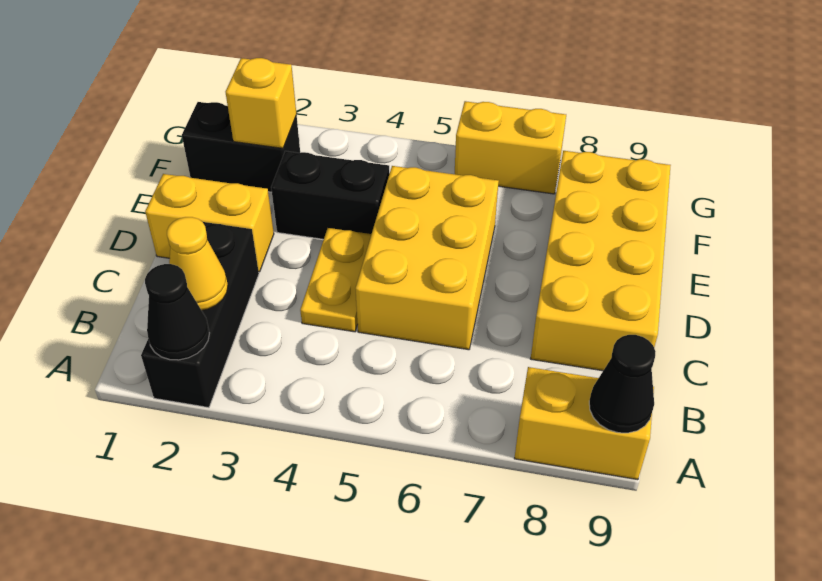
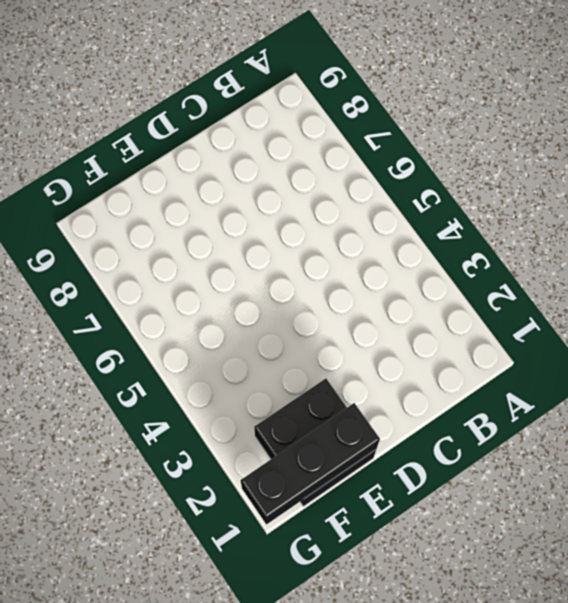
black brick E1:F2 level 1 -> black brick F1:F2 level 1
black brick E1:G1 level 2 -> black brick A2:C2 level 1
none -> yellow brick A8:A9 level 1
none -> yellow plate C4:D4 level 1
none -> yellow brick C5:E6 level 1

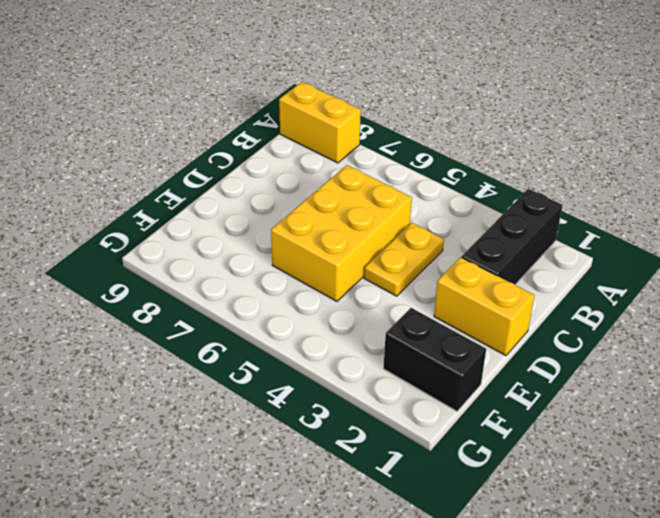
none -> yellow brick C8:F9 level 1
none -> black brick E3:E4 level 1
none -> yellow brick G6:G7 level 1

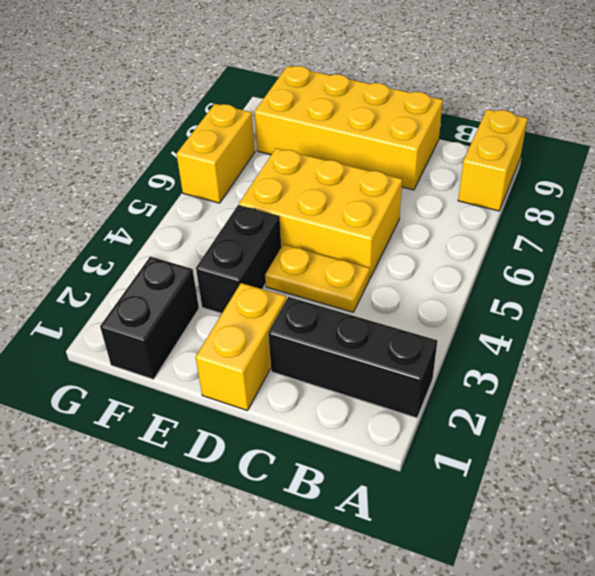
none -> black cone A2 level 2
none -> black cone A9 level 2
none -> yellow cone B2 level 2

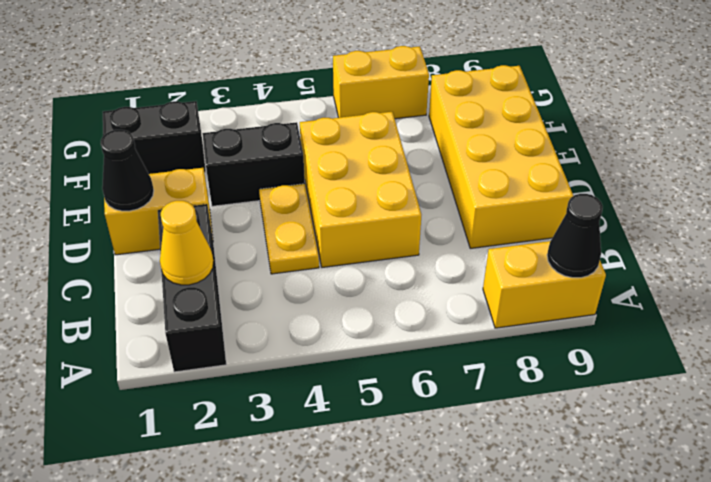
black cone D1 level 2 -> black cone A2 level 2
none -> yellow brick F2 level 2

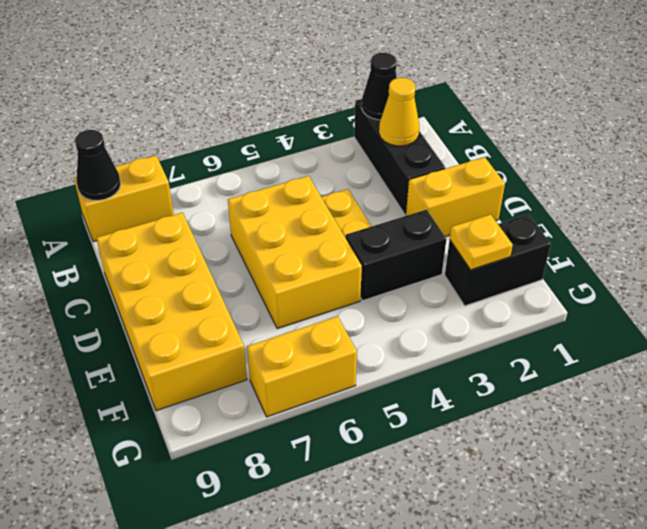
yellow plate F2 level 2 -> yellow brick F2 level 2

